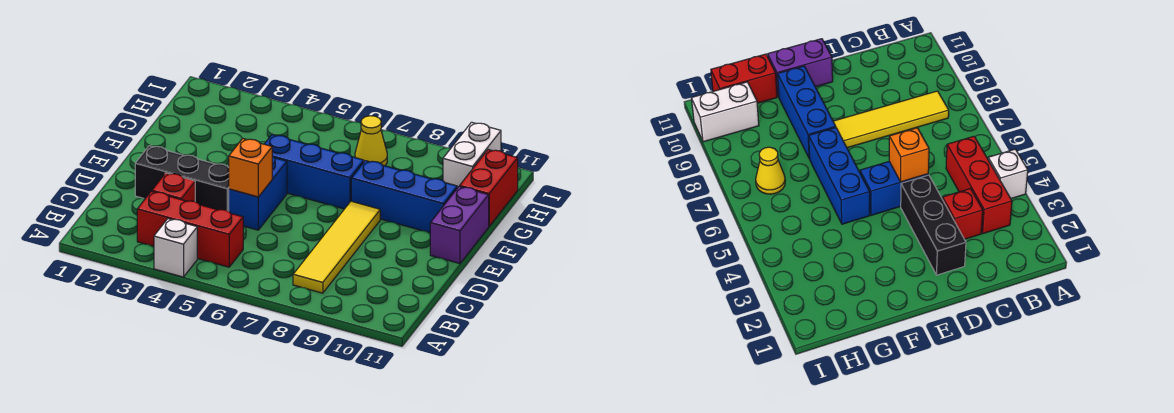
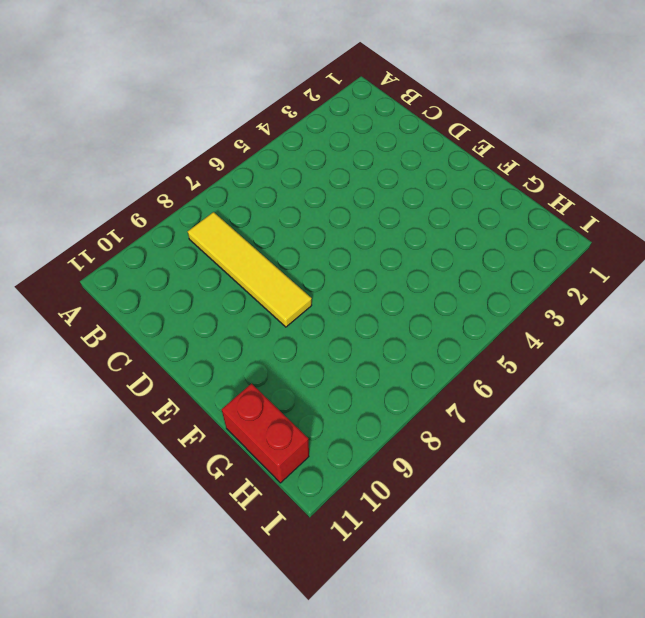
none -> white brick A4 level 1
none -> red brick B3:B5 level 1
none -> red brick C3 level 1

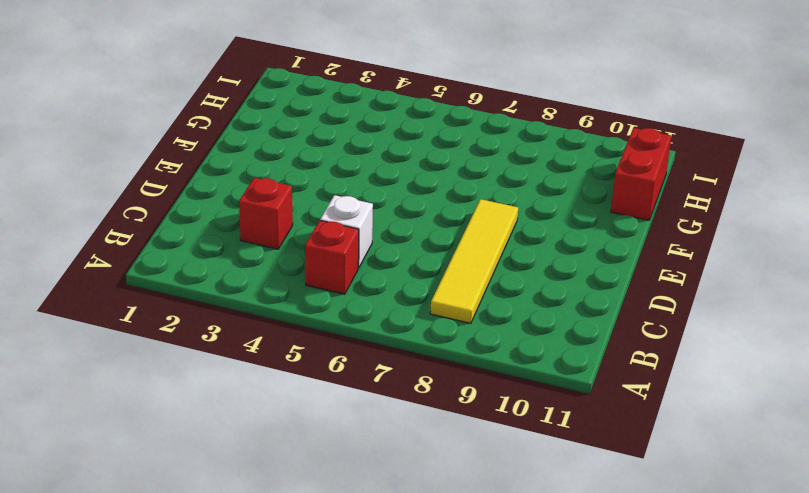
red brick B5 level 1 -> red brick B3:B5 level 1
white brick C5 level 1 -> white brick A4 level 1
none -> black brick D2:D4 level 1
none -> blue brick D5:E5 level 1
none -> purple brick E11:F11 level 1

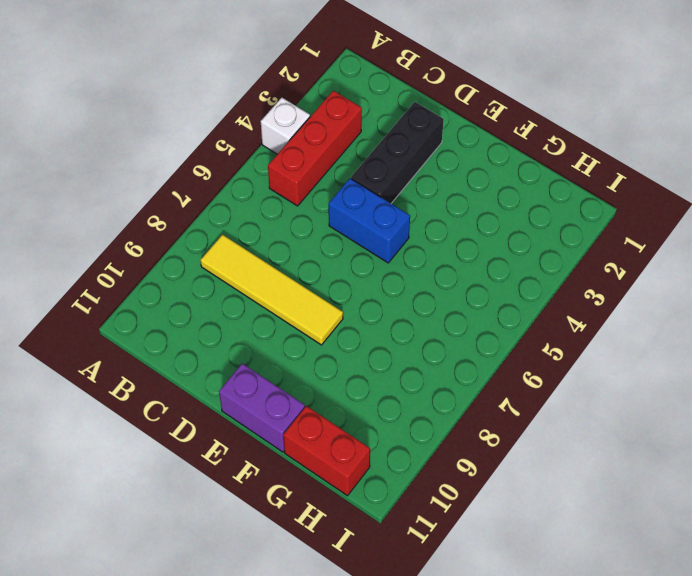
none -> red brick C3 level 1
none -> blue brick F5:F7 level 1
none -> blue brick F8:F10 level 1

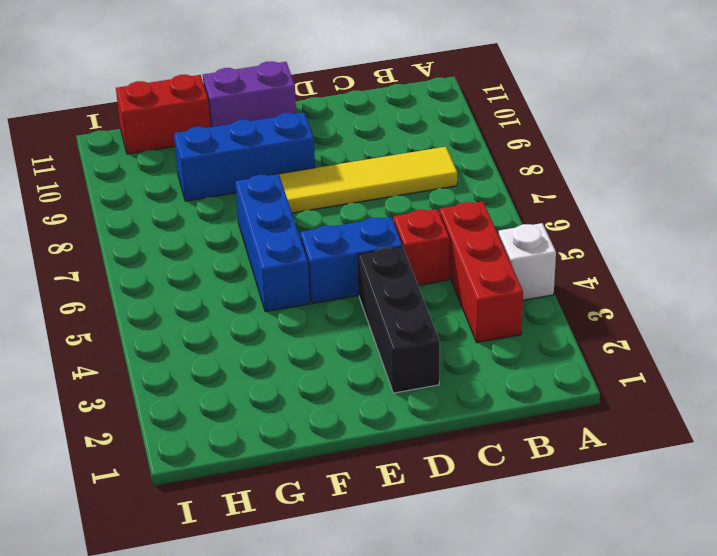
red brick C5 level 1 -> red brick C3 level 1
blue brick E9:G9 level 1 -> blue brick F8:F10 level 1
none -> yellow cone H7 level 1
none -> white brick H10:I10 level 1
none -> orange brick D5 level 2

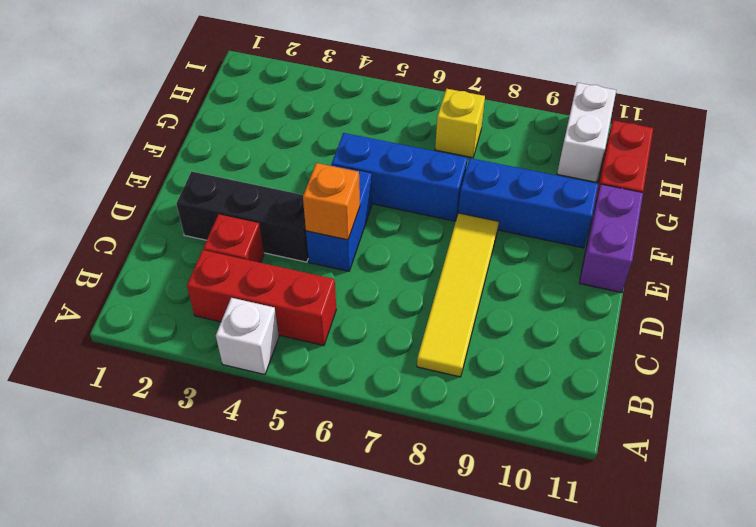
yellow brick H7 level 1 -> yellow cone H7 level 1

